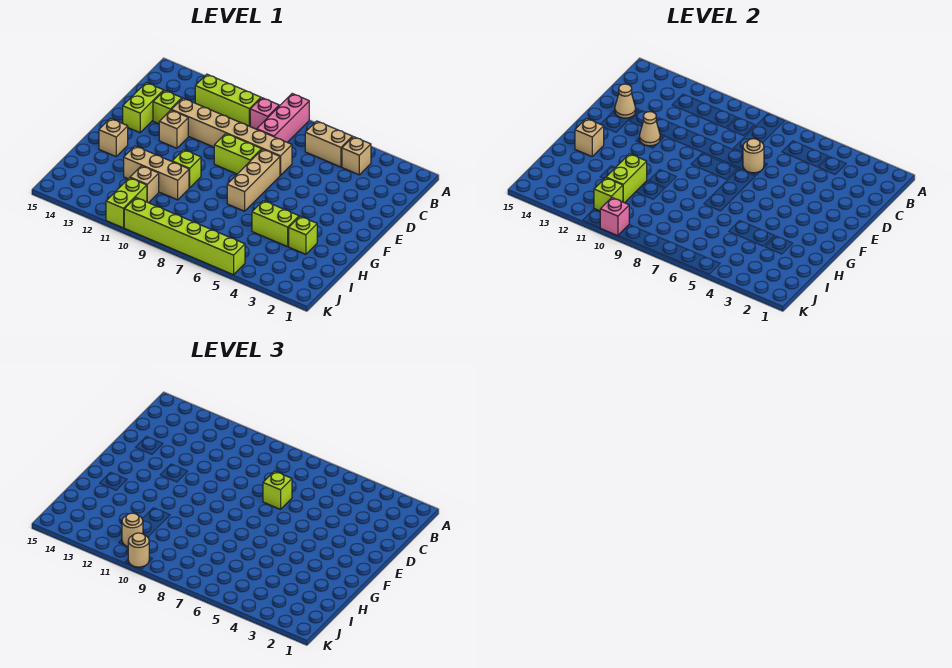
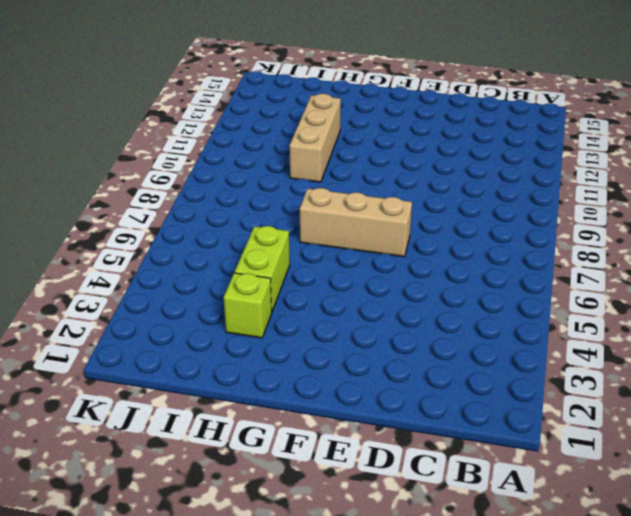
none -> pink brick A8:C8 level 1
none -> tan brick B4 level 1
none -> tan brick B5:B6 level 1

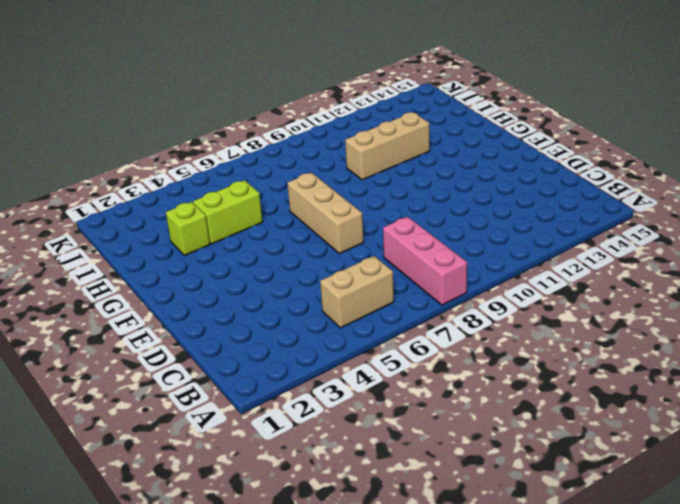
none -> tan brick B4 level 1
none -> pink brick B9 level 1
none -> lime brick B10:B12 level 1

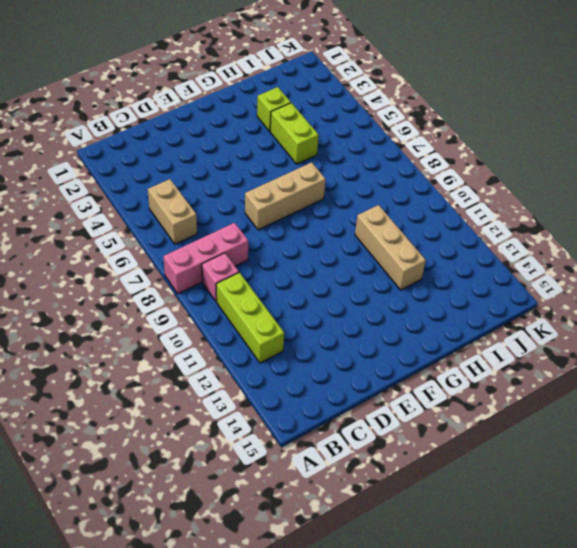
none -> tan brick B4 level 1
none -> tan brick D7:D12 level 1
none -> lime brick D13 level 1

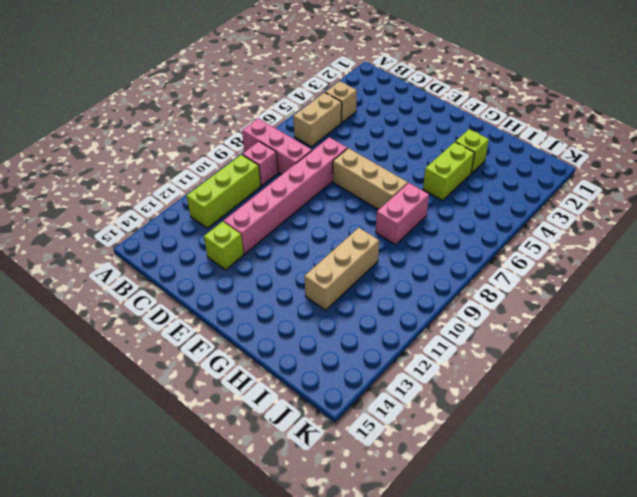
pink brick D7:D12 level 1 -> tan brick D7:D12 level 1
pink brick H7:H8 level 1 -> none
none -> lime brick D14:E14 level 1
none -> lime brick E8:E9 level 1
none -> tan brick E12 level 1

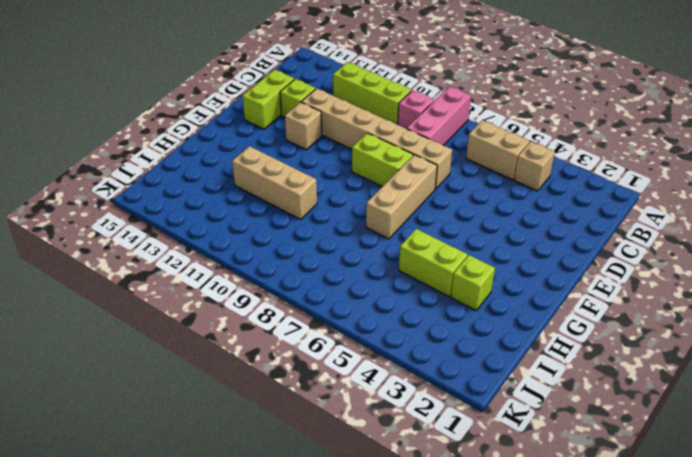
none -> lime brick G10 level 1
none -> tan brick G14 level 1
none -> tan brick I11 level 1

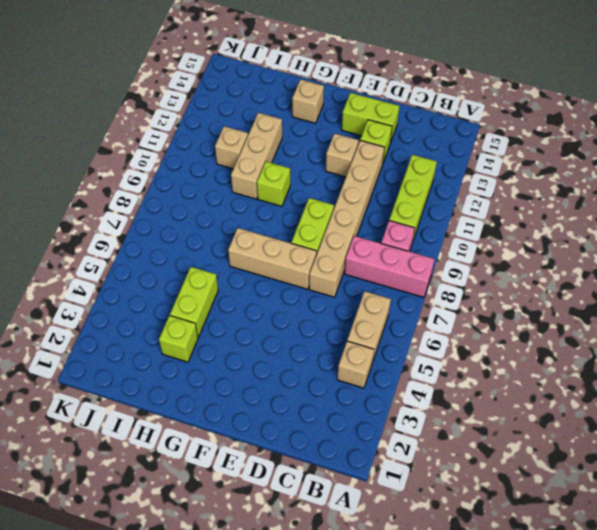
none -> lime brick J11:K11 level 1
none -> lime brick K5:K10 level 1
none -> tan round brick D7 level 2

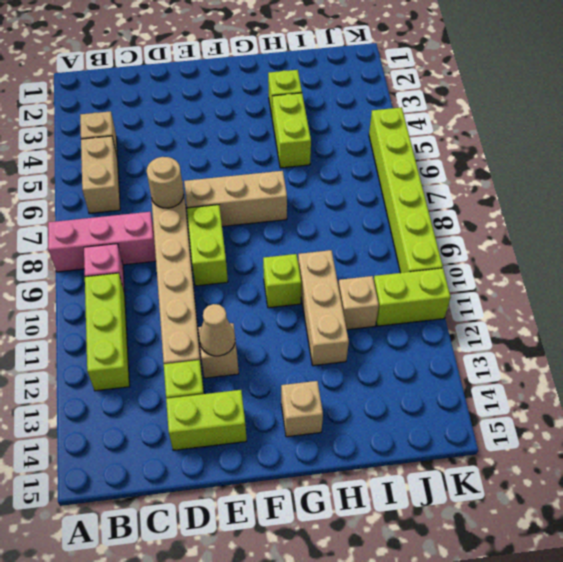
none -> tan cone D14 level 2
none -> tan brick G14 level 2
none -> lime brick H11:I11 level 2

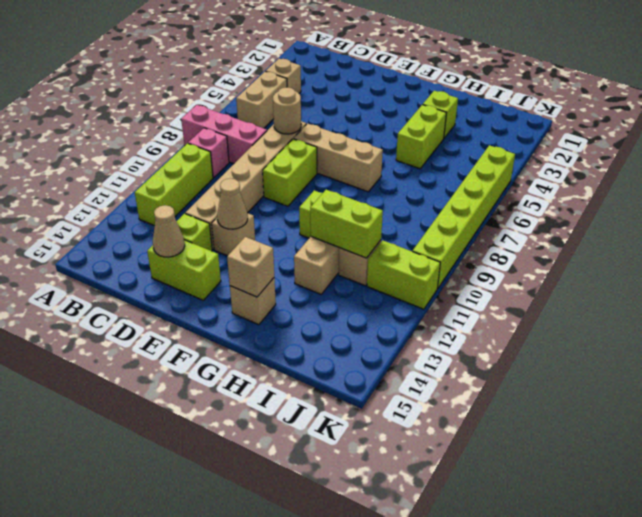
none -> lime brick J11 level 2
none -> pink brick K10 level 2
none -> lime brick D7 level 3

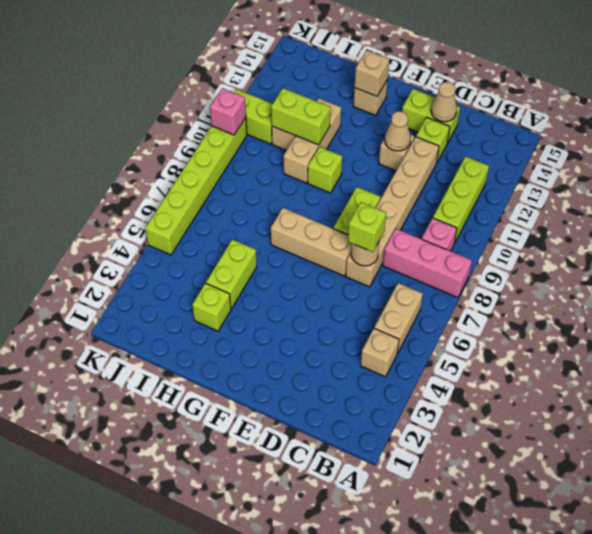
none -> lime brick J11 level 2
none -> tan round brick J11 level 3
none -> tan round brick K10 level 3

